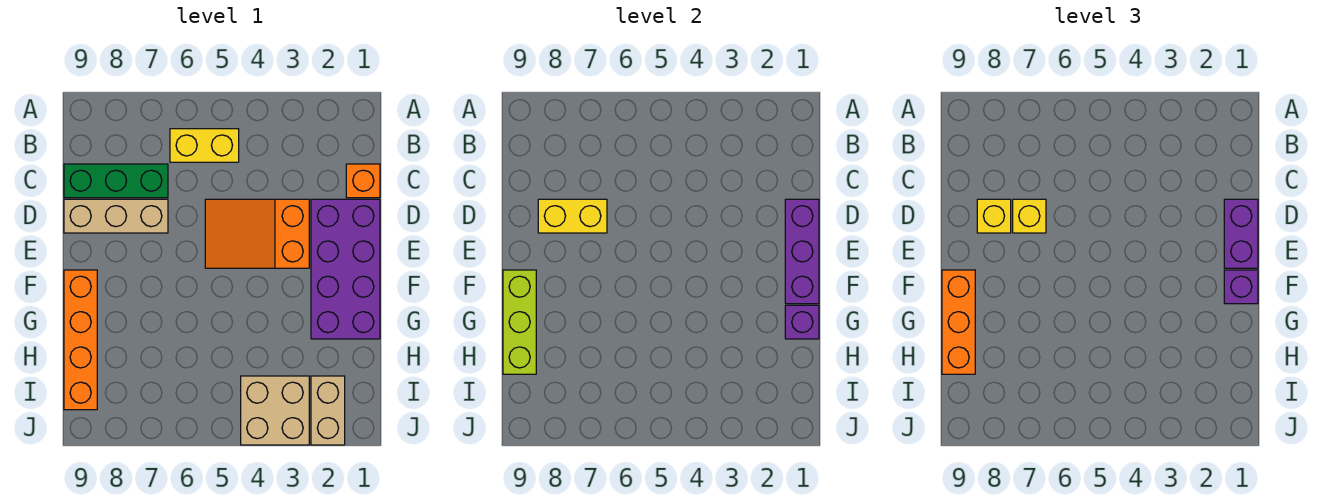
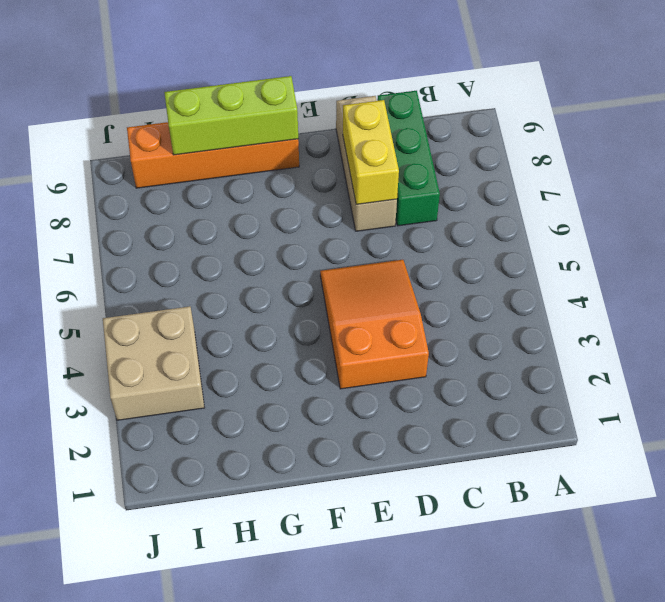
none -> yellow brick B5:B6 level 1
none -> orange brick C1 level 1
none -> purple brick D1:G2 level 1

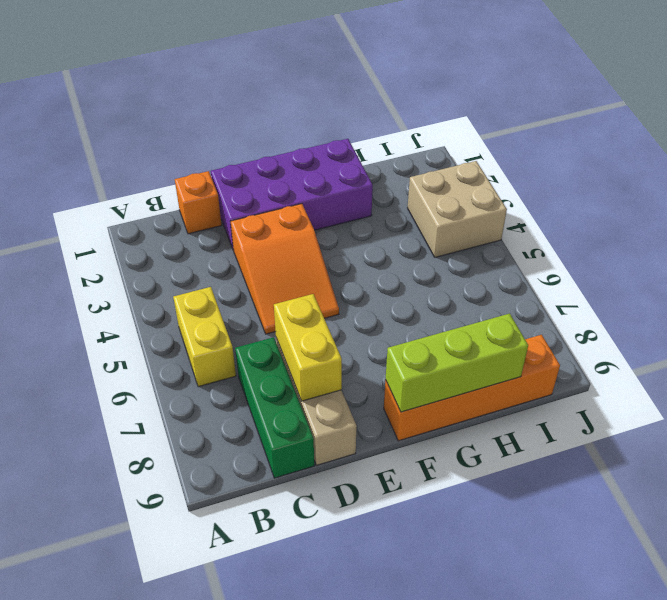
none -> tan brick I2:J2 level 1
none -> purple brick D1:F1 level 2
none -> purple brick G1 level 2

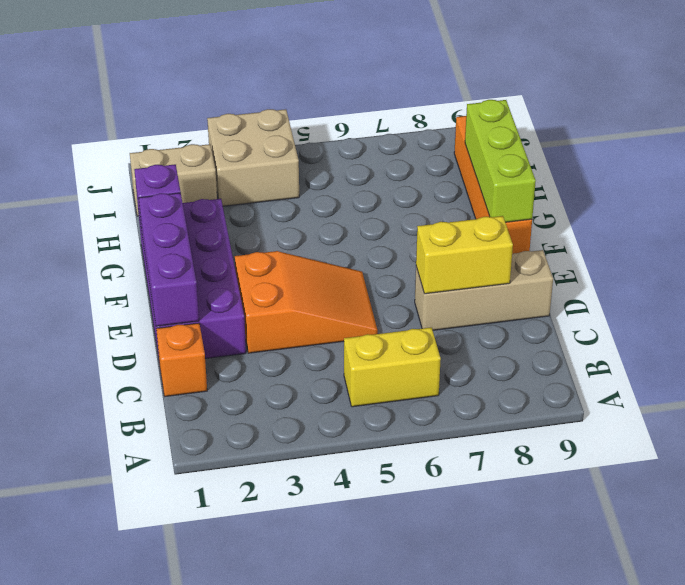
tan brick I1:I2 level 1 -> tan brick I2:J2 level 1
none -> green brick C7:C9 level 1
none -> purple brick D1:E1 level 3
none -> yellow brick D7 level 3

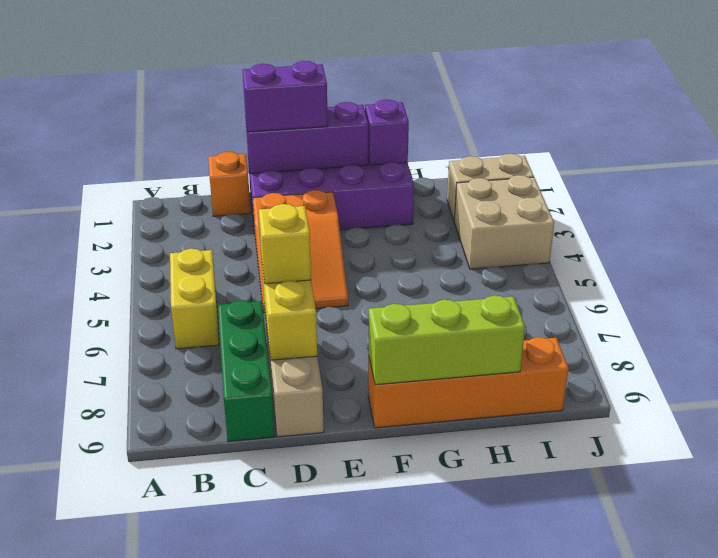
none -> yellow brick D8 level 3
none -> purple brick F1 level 3
none -> orange brick F9:H9 level 3

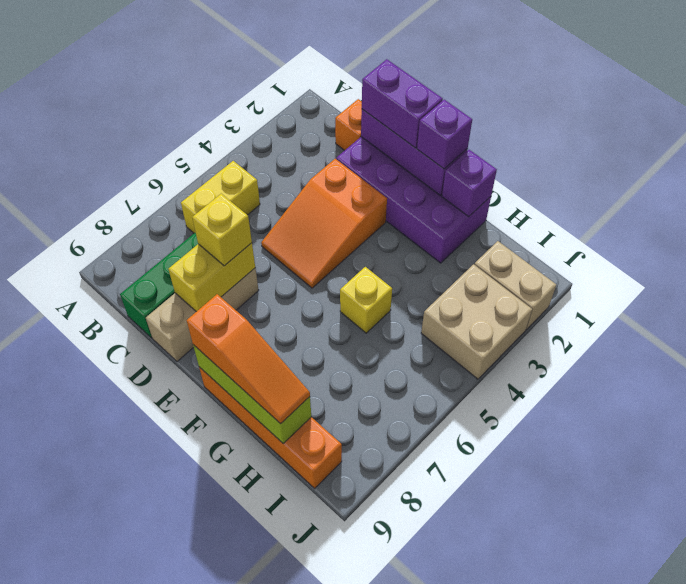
orange slope F9:H9 level 3 top F -> orange brick F9:H9 level 3
yellow brick G5 level 1 -> yellow brick D8 level 3

